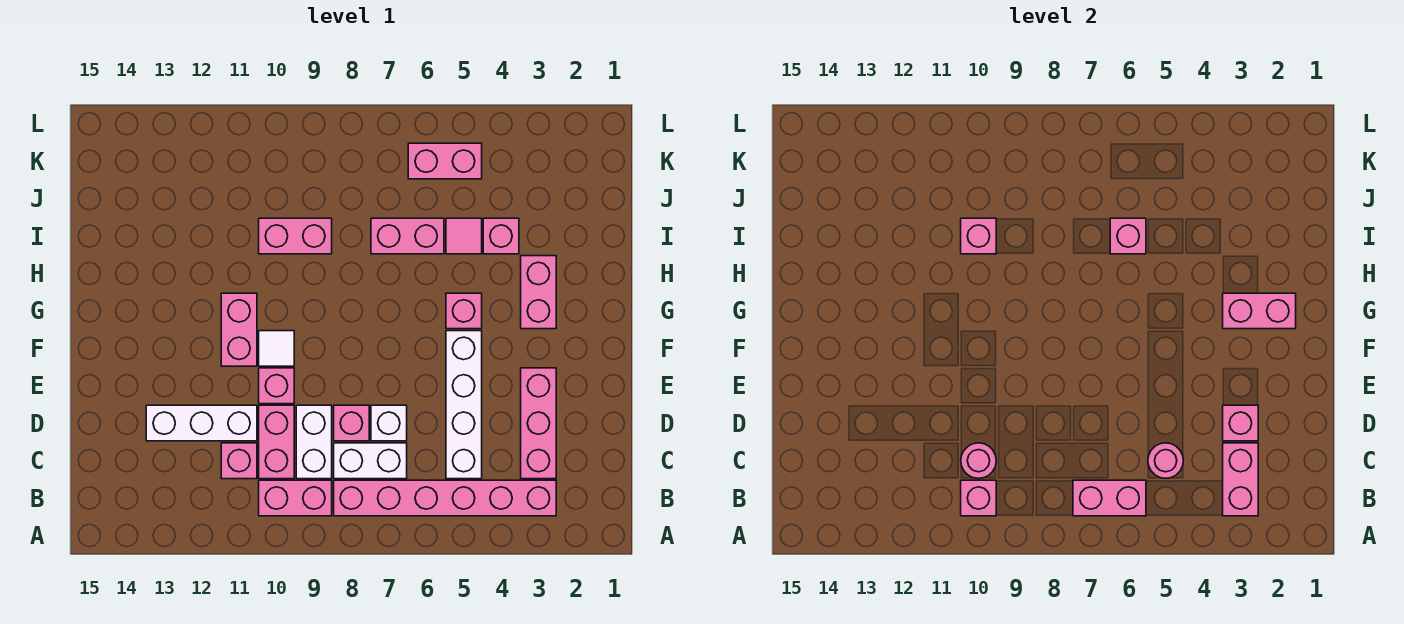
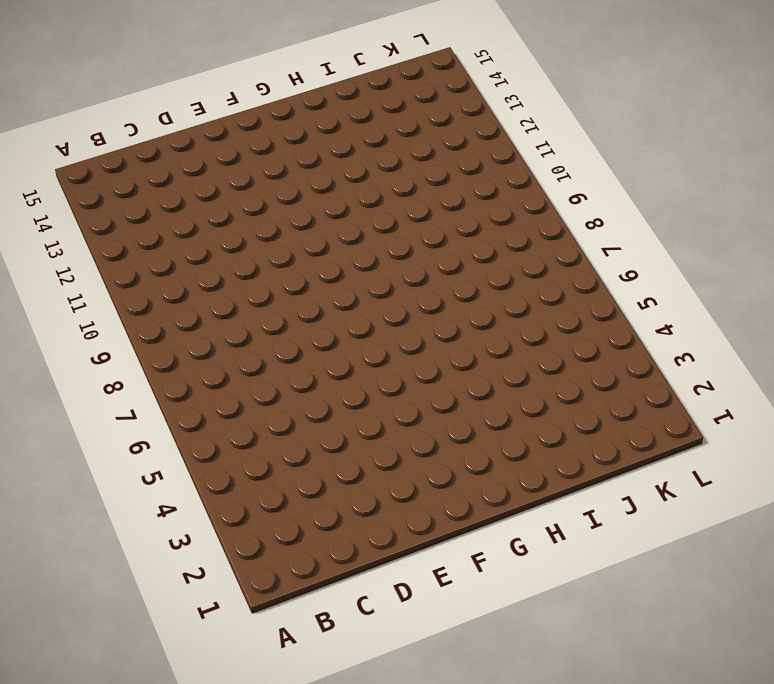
none -> pink brick B3:B8 level 1
none -> pink brick B9:B10 level 1
none -> pink brick C3:E3 level 1
none -> white brick C5:F5 level 1

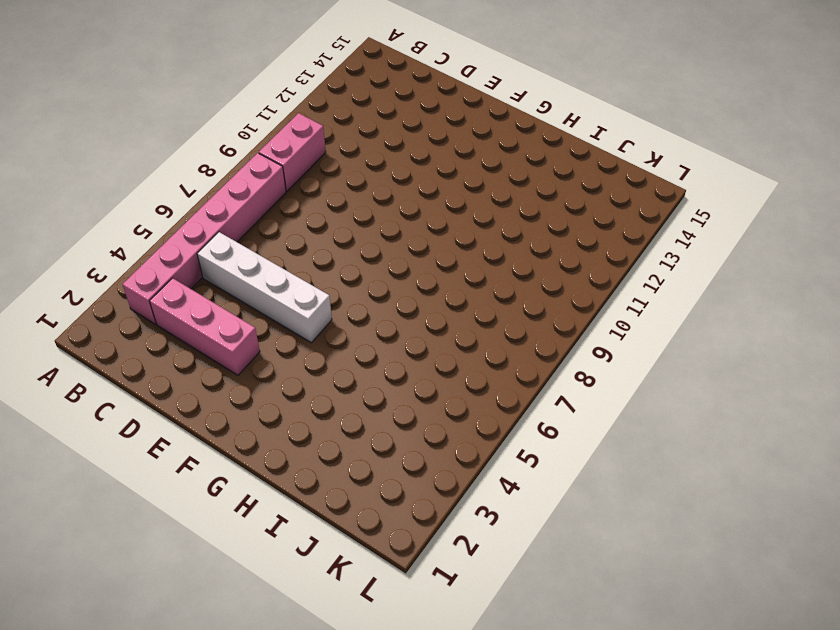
none -> white brick C7:C8 level 1
none -> white brick C9:D9 level 1
none -> pink brick C10:D10 level 1
none -> pink brick C11 level 1

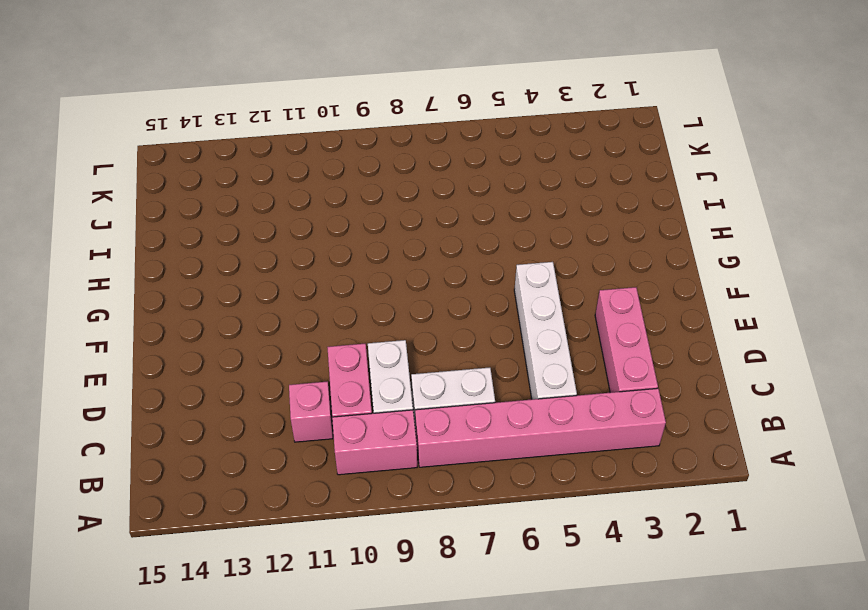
none -> white brick D7 level 1
none -> pink brick D8 level 1
none -> white brick D11:D13 level 1
none -> pink brick E10 level 1

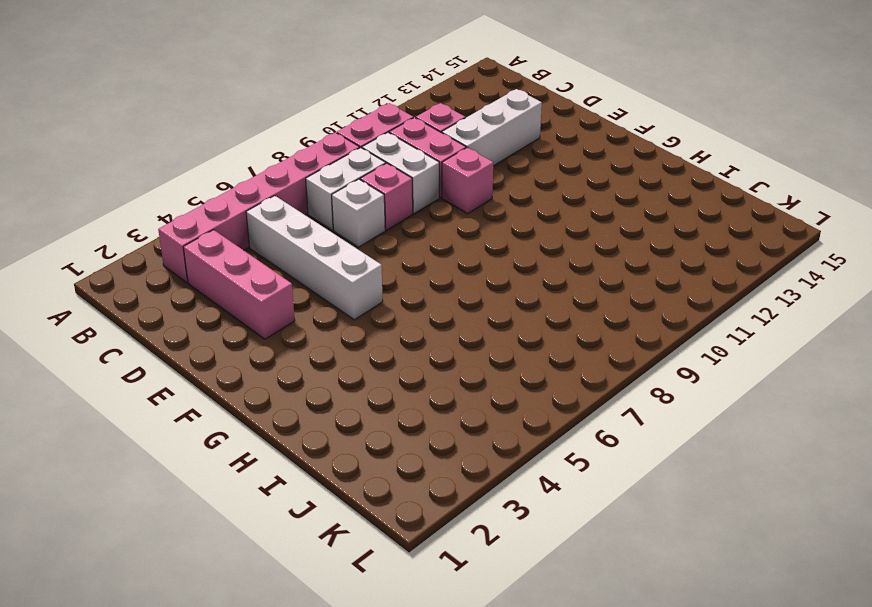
none -> white tile F10 level 1
none -> pink brick F11:G11 level 1
none -> pink brick G3:H3 level 1
none -> pink brick G5 level 1

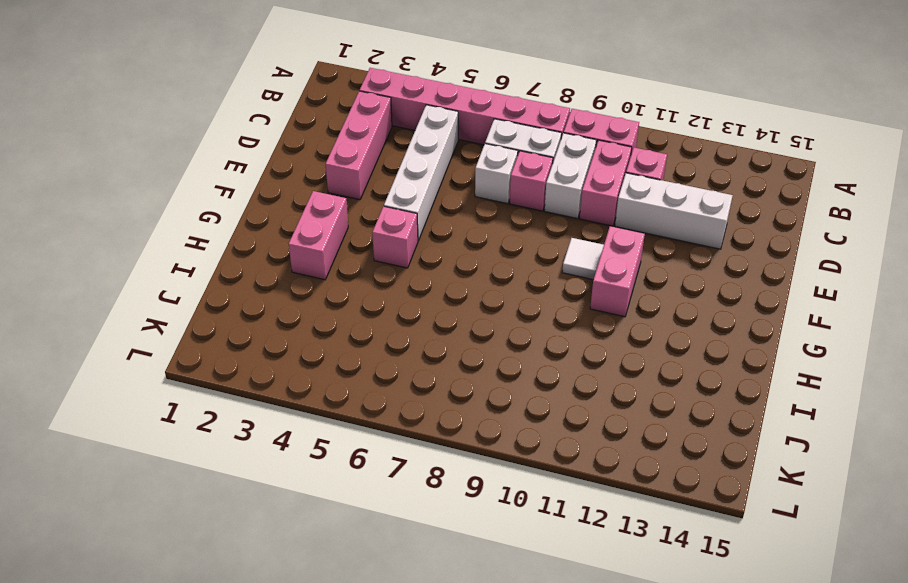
none -> pink brick E10 level 1
none -> pink brick I4 level 1
none -> pink tile I5 level 1
none -> pink brick I6:I7 level 1

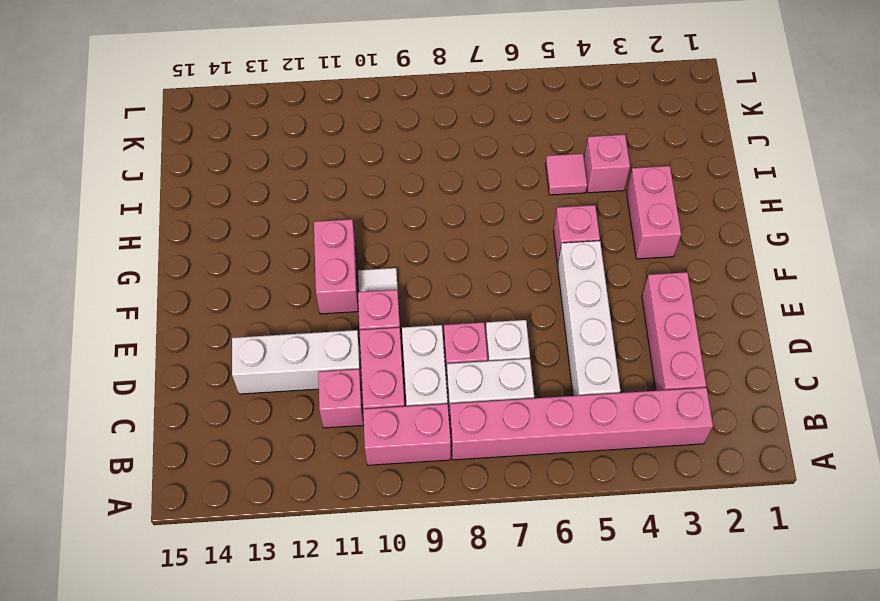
none -> pink brick I6:I7 level 1
none -> pink brick I9:I10 level 1
none -> pink brick K5:K6 level 1
none -> pink brick B3:C3 level 2

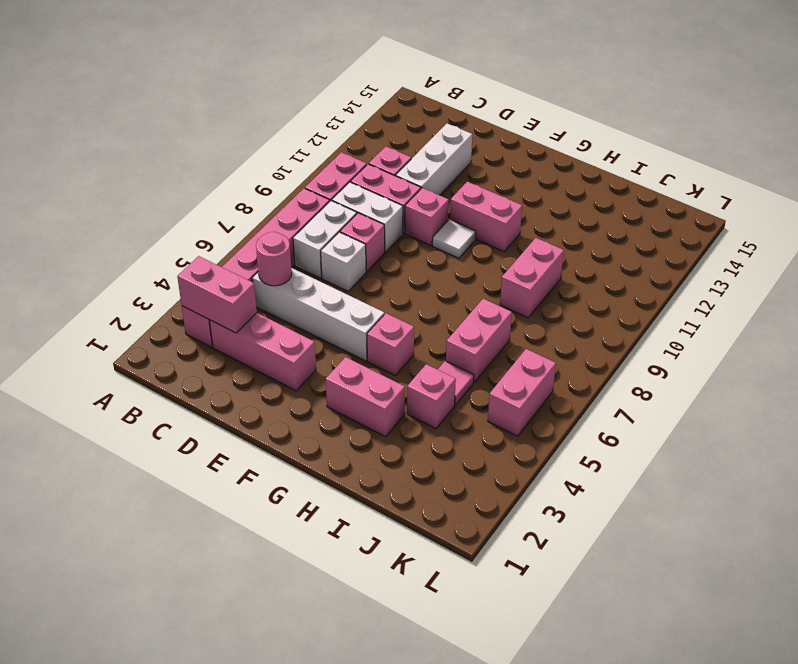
none -> pink brick B6:B7 level 2
none -> pink brick B10 level 2
none -> pink round brick C10 level 2
none -> pink brick D3 level 2

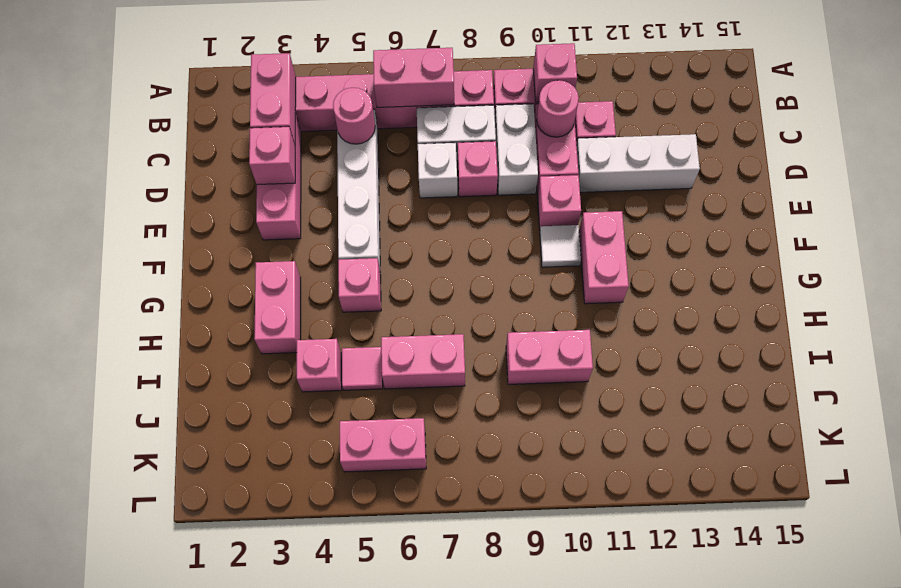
none -> pink brick G2:G3 level 2
none -> pink brick I6 level 2
none -> pink brick I10 level 2

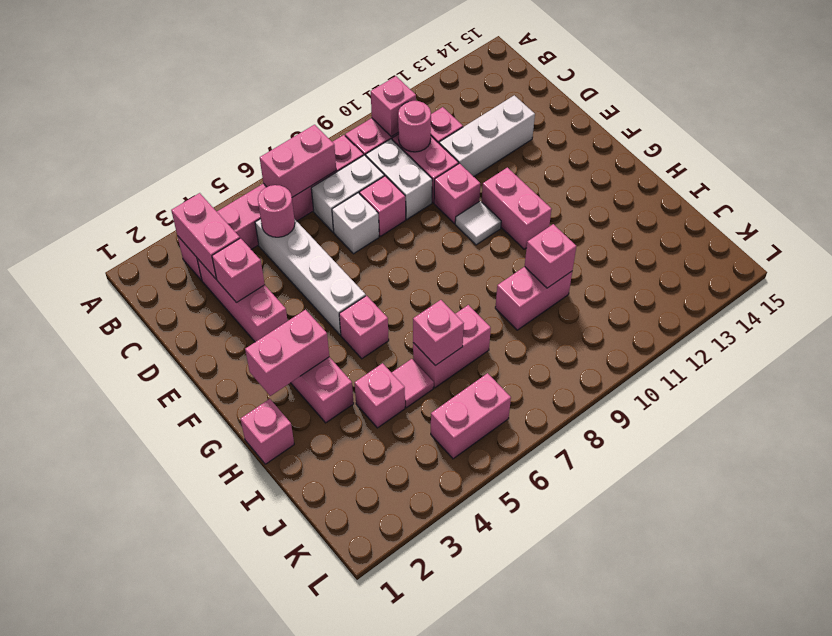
pink brick H1 level 1 -> none

